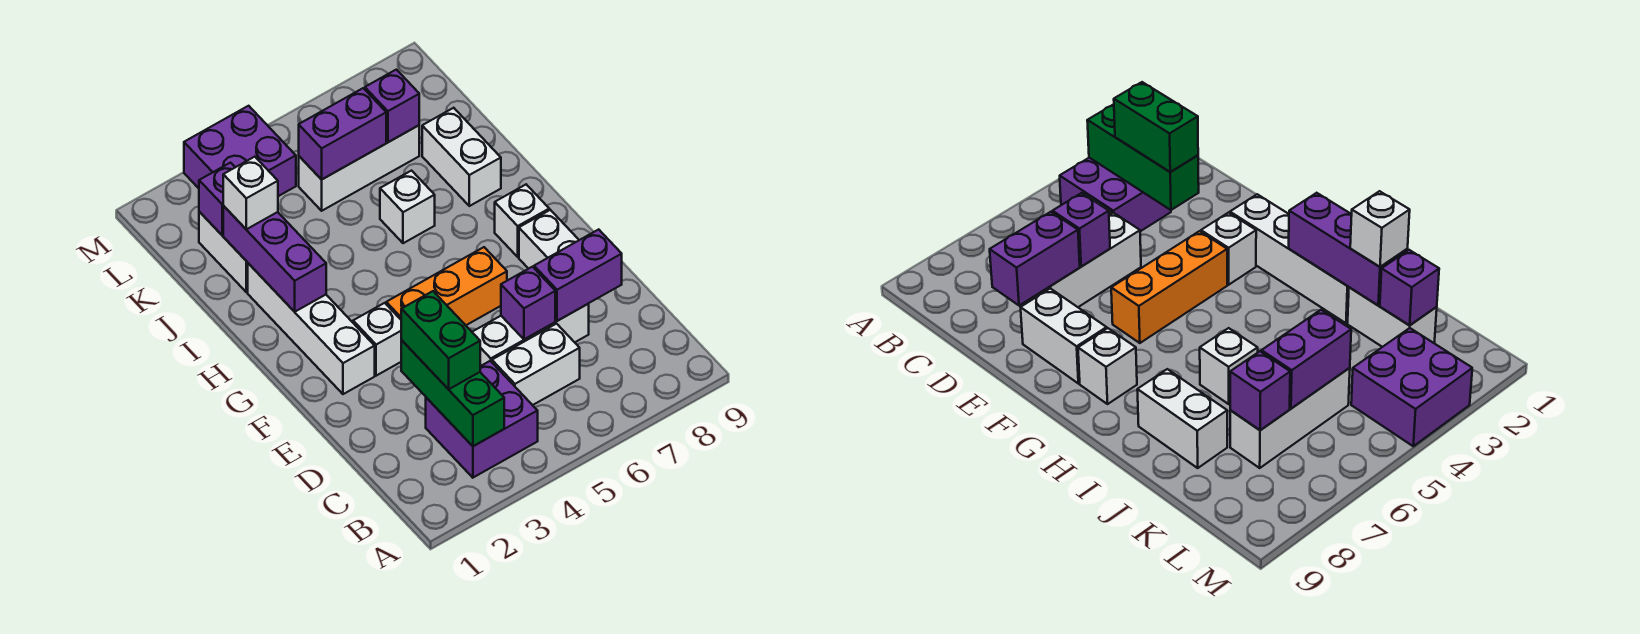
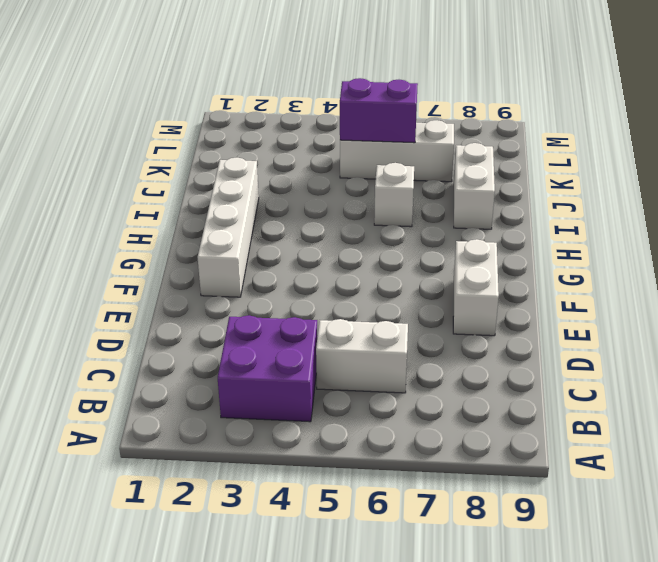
none -> white brick D5:D7 level 1
none -> white brick F3 level 1
none -> orange brick F4:F6 level 1

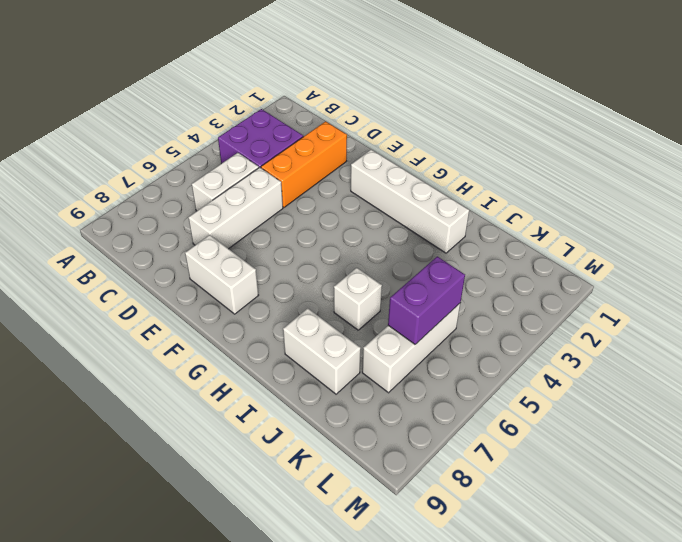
orange brick D2:D4 level 1 -> orange brick F4:F6 level 1
none -> white brick F3 level 1
none -> white brick G8 level 1
none -> white brick J2:K2 level 1

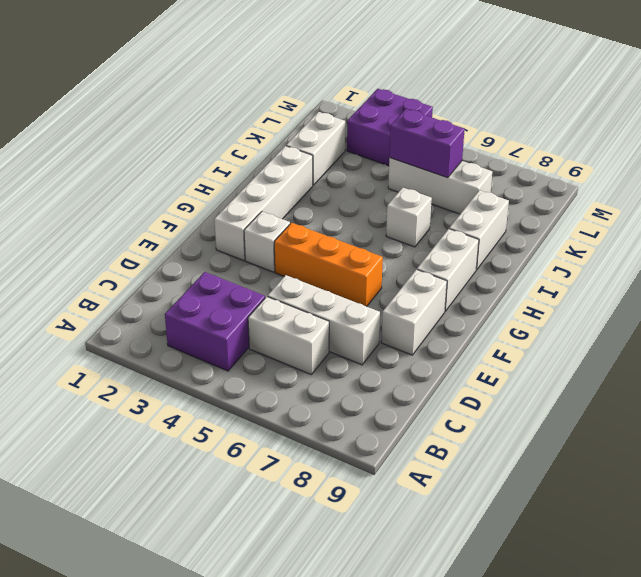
white brick G8:H8 level 1 -> white brick G8 level 1
none -> green brick B3:D3 level 2
none -> purple brick D6 level 2
none -> purple brick D7:D8 level 2

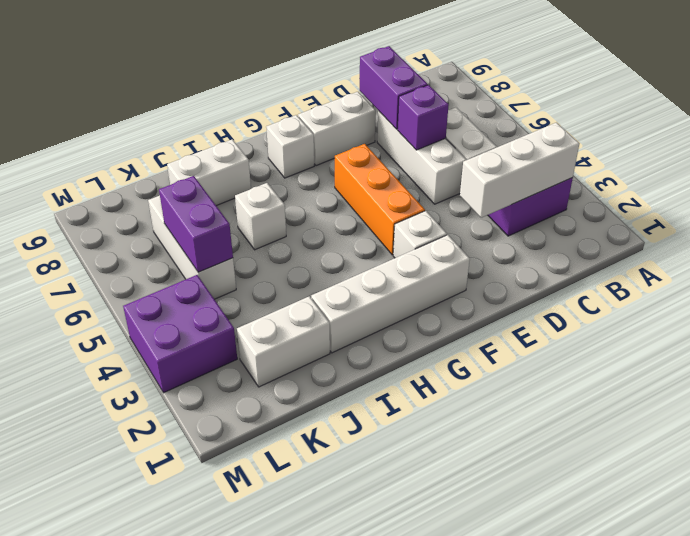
white brick B3:D3 level 2 -> green brick B3:D3 level 2
none -> purple brick H2:J2 level 2
none -> purple brick K2 level 2
none -> purple brick K7 level 2

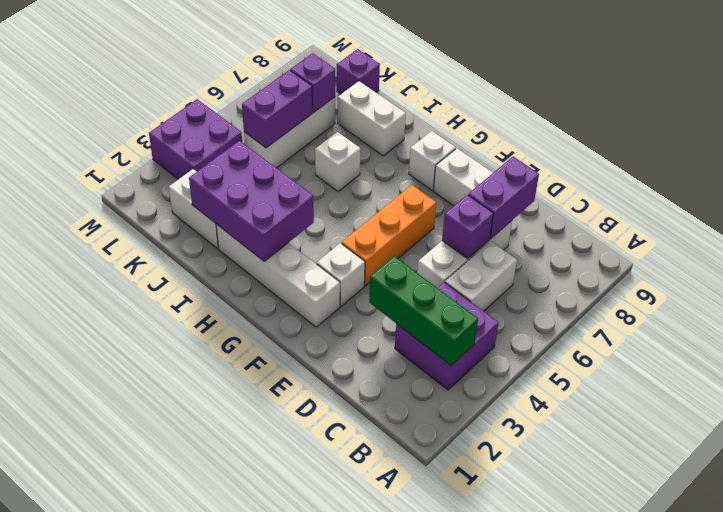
purple brick H2:J3 level 2 -> purple brick H2:J2 level 2
purple brick K9 level 1 -> purple brick K2 level 2
none -> green brick C3:D3 level 3
none -> white brick J2 level 3

